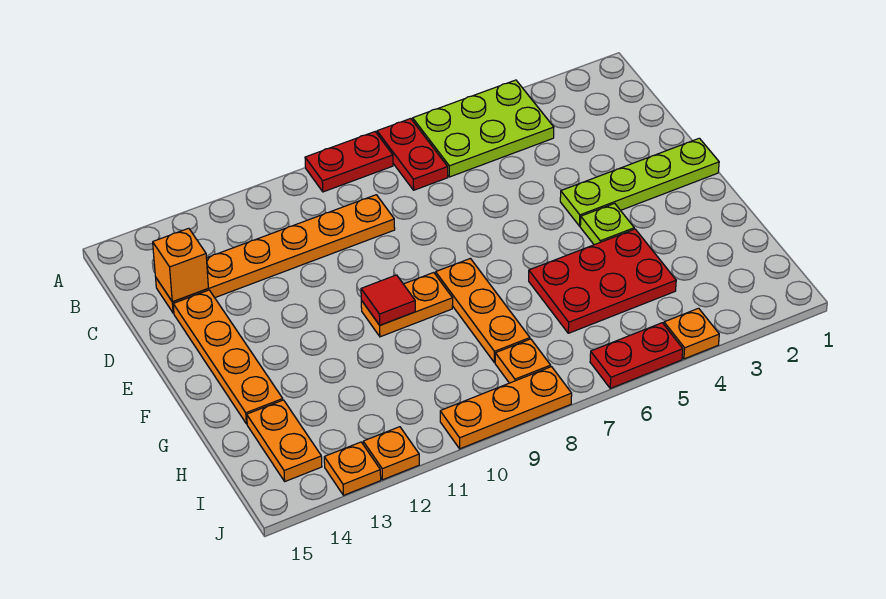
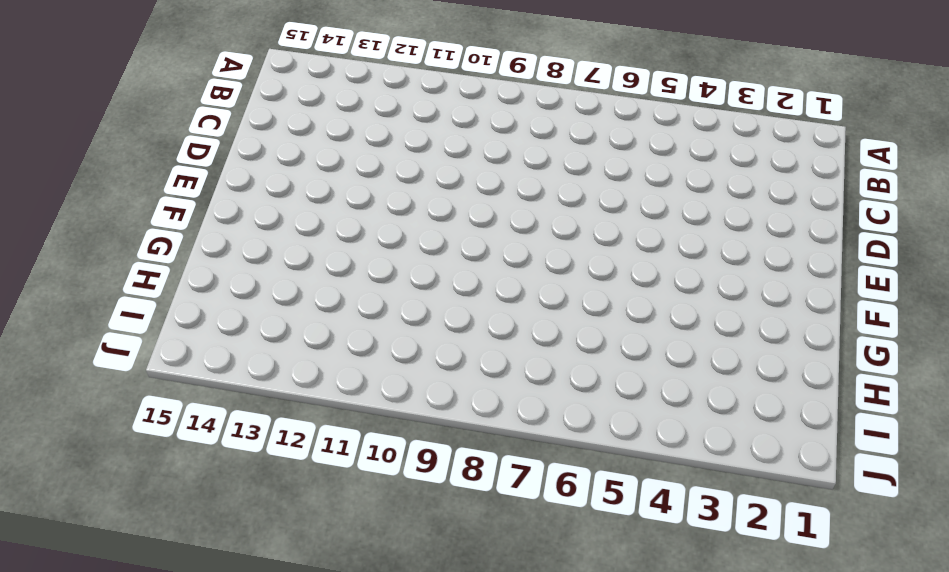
none -> lime plate A4:B6 level 1
none -> red plate A7:B7 level 1
none -> red plate A8:A9 level 1

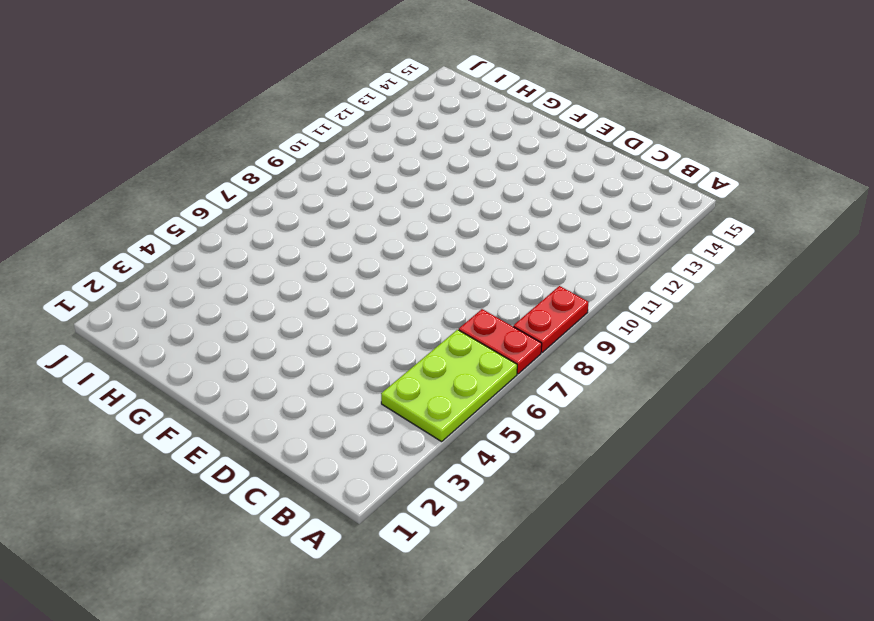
none -> orange plate C9:C14 level 1
none -> orange plate D14:G14 level 1
none -> lime plate E1:E4 level 1

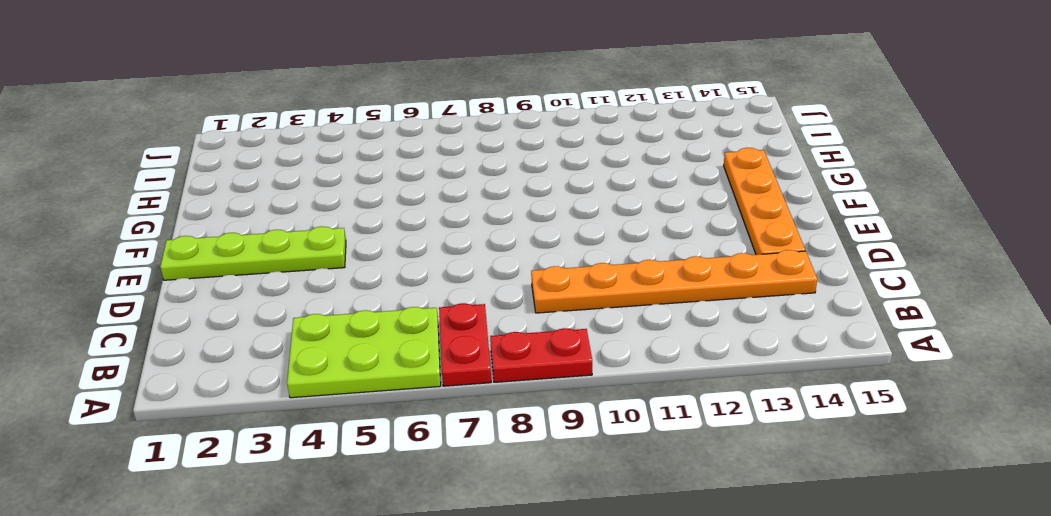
none -> lime plate F4 level 1
none -> orange plate F8:H8 level 1
none -> orange plate F9:F10 level 1

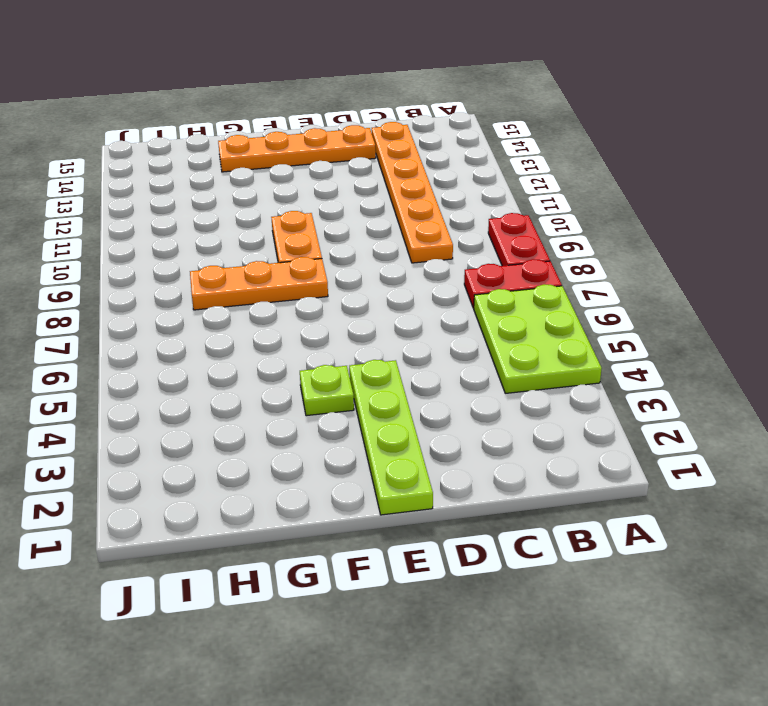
none -> red plate G4:H6 level 1
none -> orange plate H14:I14 level 1
none -> orange plate I8 level 1

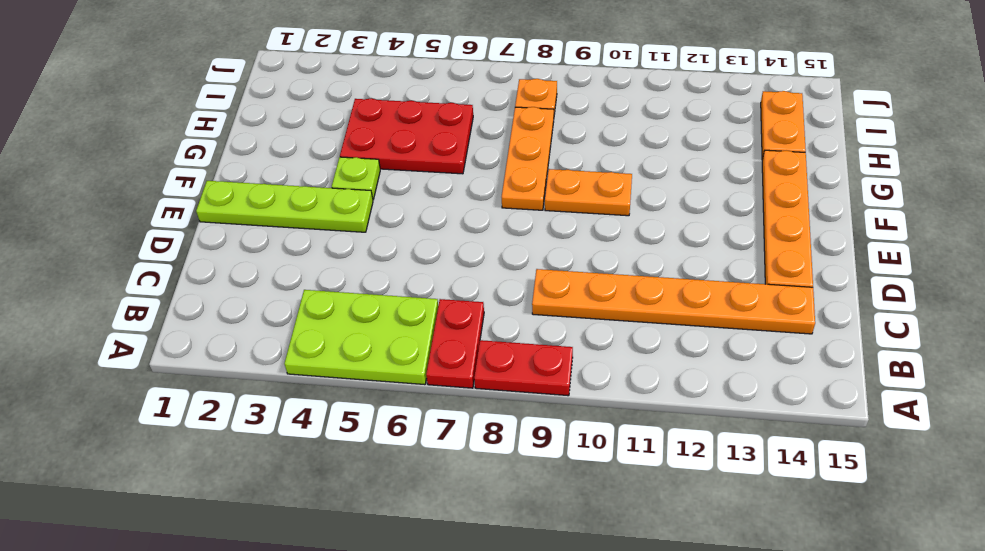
none -> orange plate J4 level 1
none -> red plate J5:J6 level 1
none -> orange plate J8:J10 level 1

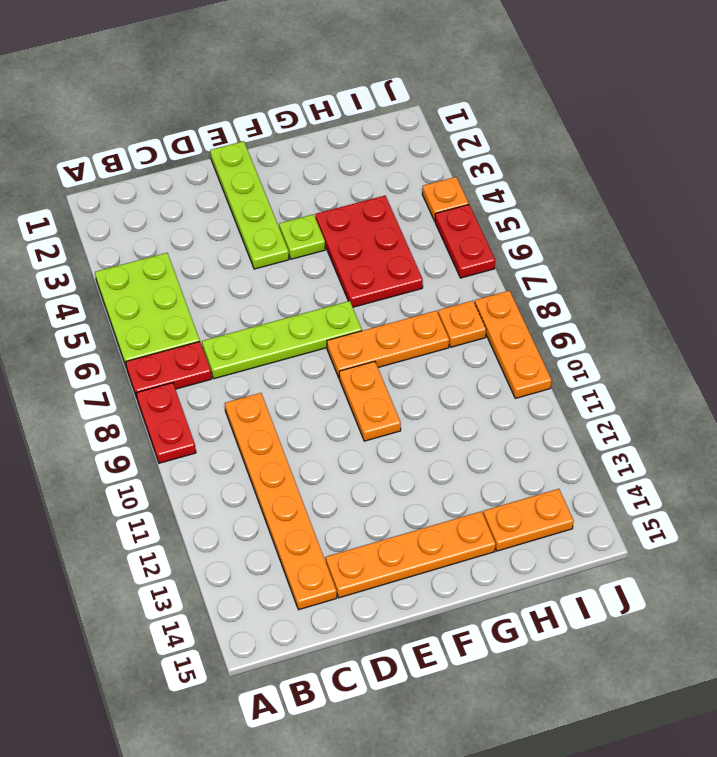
lime plate C7:F7 level 1 -> none
none -> orange plate J12 level 1
none -> orange plate J13 level 1
none -> orange brick C14 level 2

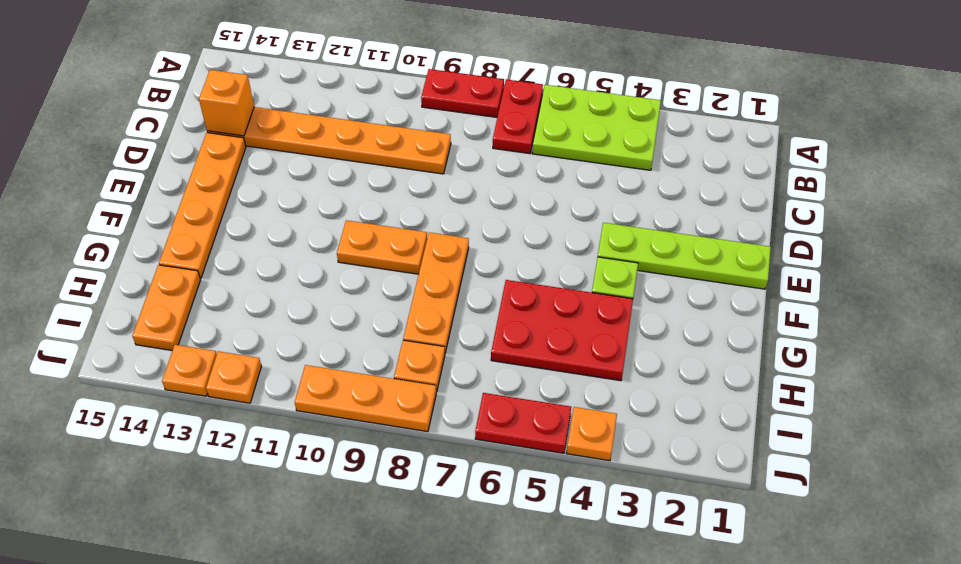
none -> red tile F10 level 2

